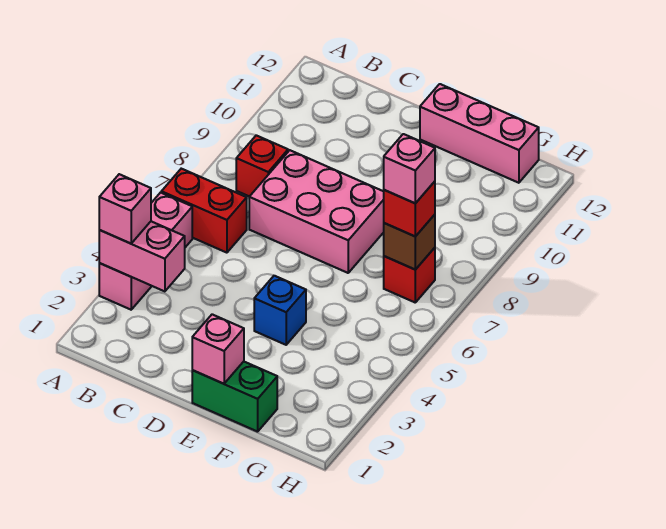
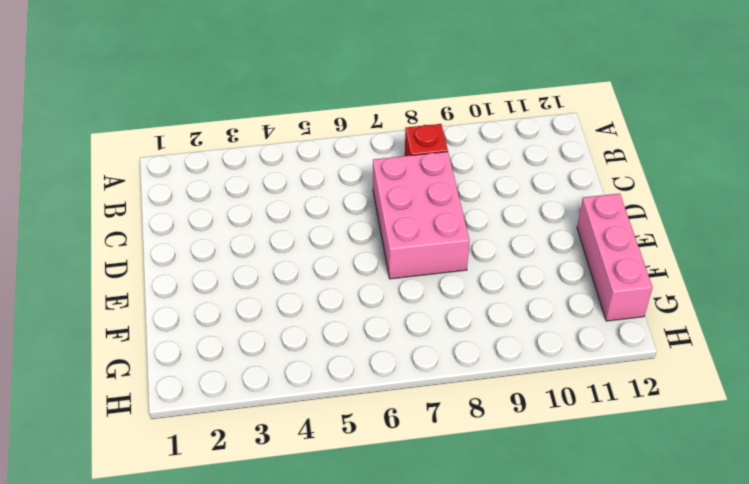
none -> pink brick A3:A5 level 1
none -> red brick A6:B6 level 1
none -> green brick E1:F1 level 1

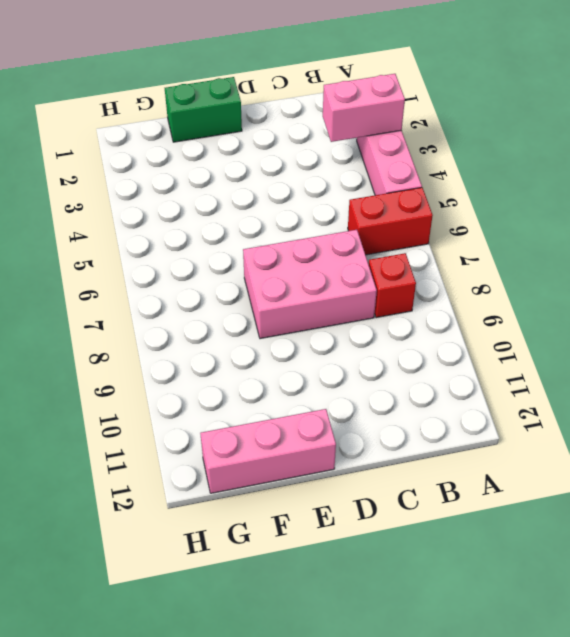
none -> blue brick E4 level 1
none -> red brick G7 level 1
none -> pink brick E1 level 2

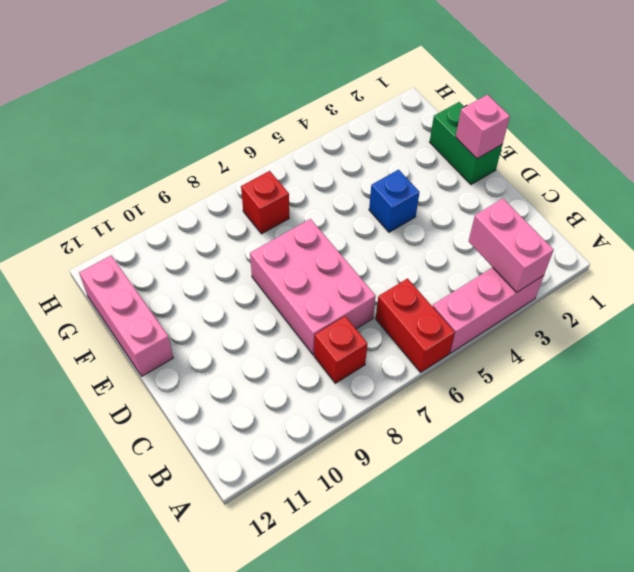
none -> brown brick G7 level 2
none -> pink brick A3 level 3
none -> red brick G7 level 3

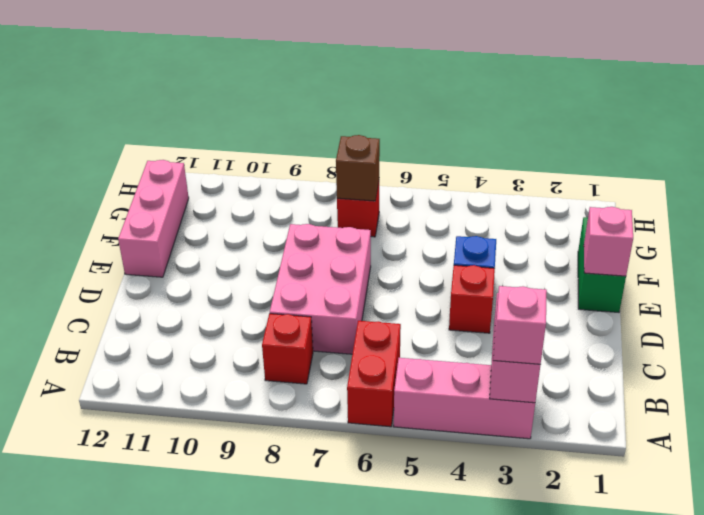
red brick D4 level 1 -> red brick G7 level 3
none -> pink brick G7 level 4

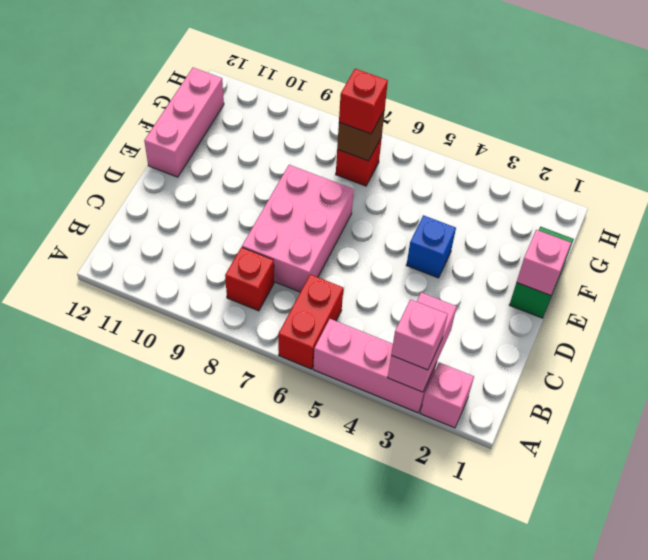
pink brick A2 level 1 -> pink brick G7 level 4

